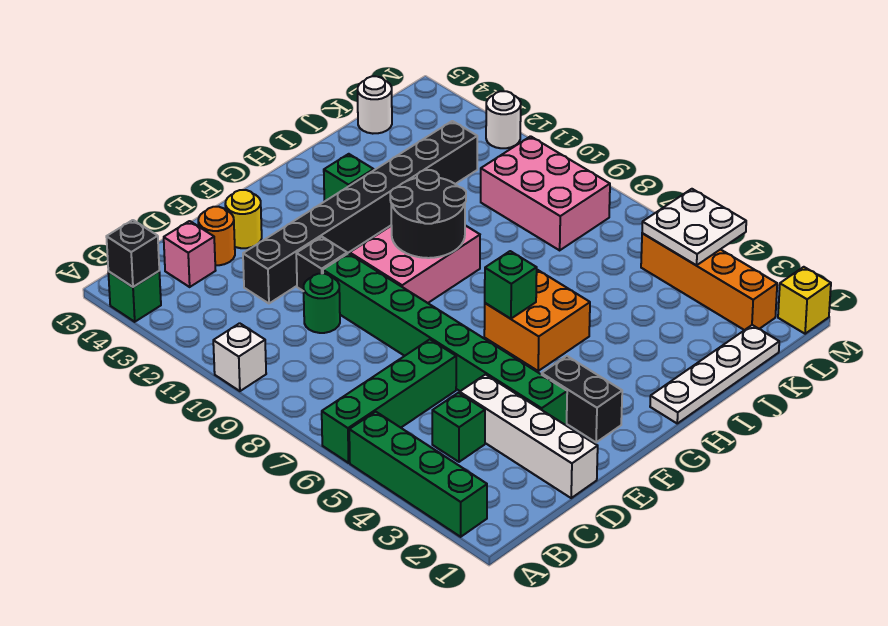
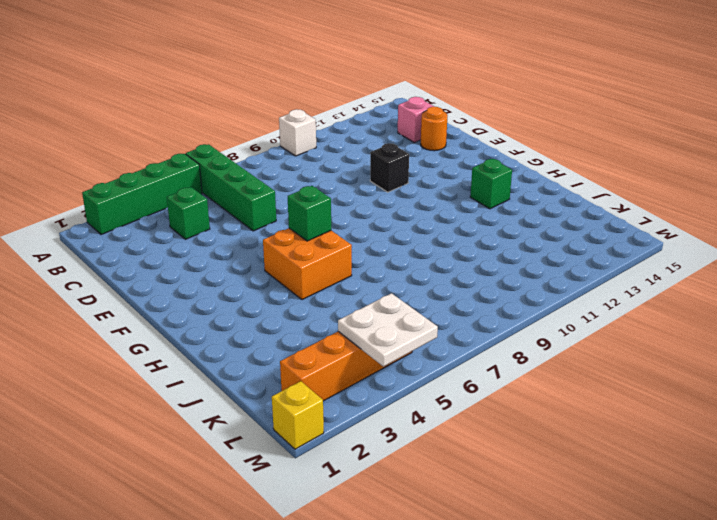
none -> green brick A14 level 1
none -> white brick D1:D4 level 1
none -> green round brick D10 level 1

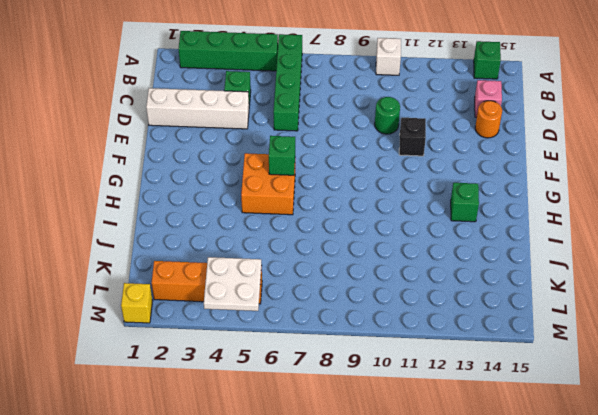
none -> black brick D12:K12 level 1
none -> green brick E3:E10 level 1
none -> yellow round brick E14 level 1

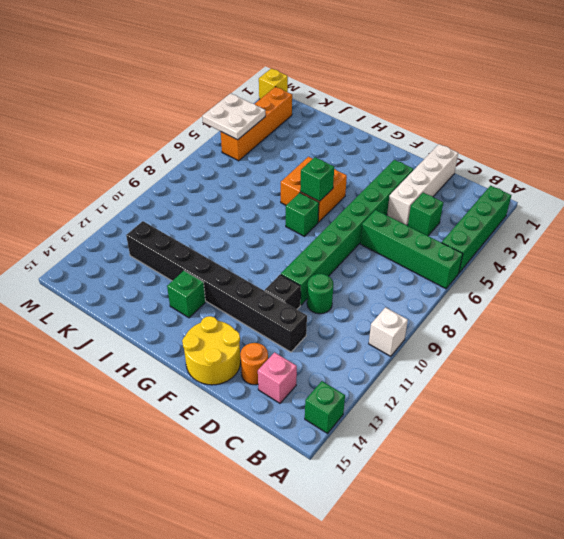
yellow round brick E14:F15 level 1 -> yellow round brick E14 level 1
green brick G7 level 1 -> none
none -> black brick F2:F3 level 1
none -> pink brick F9:H10 level 1
none -> white plate H1:K1 level 1

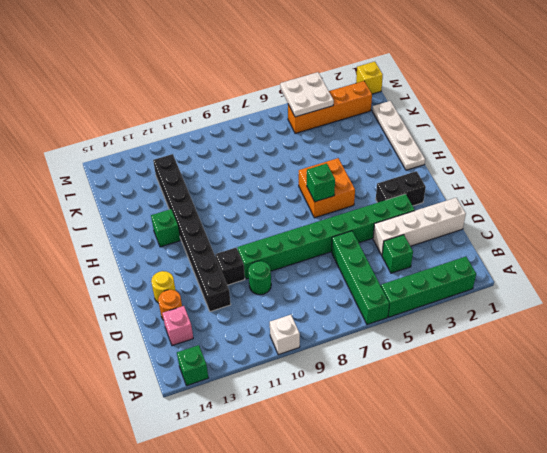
none -> pink brick F9:H10 level 1
none -> pink brick K8:L10 level 1
none -> white round brick K15 level 1

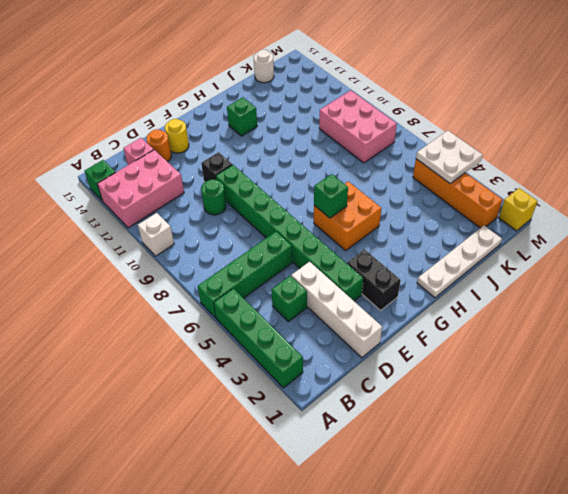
pink brick A12:C13 level 1 -> pink brick F9:H10 level 1
none -> black brick D12:K12 level 1
none -> white round brick M12 level 1
none -> black brick A14 level 2

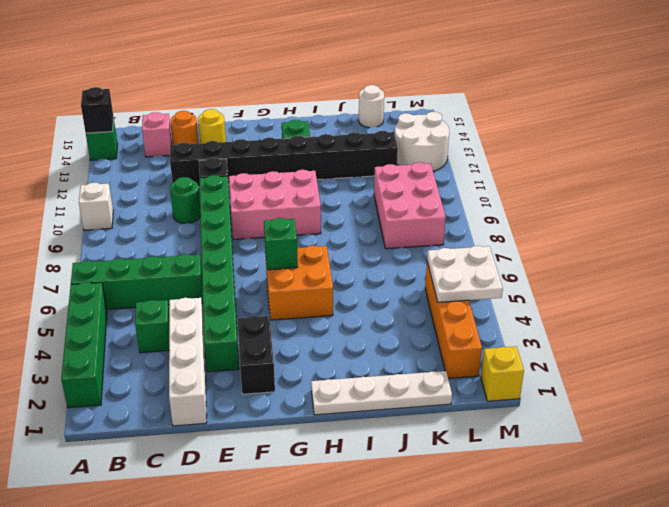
white round brick L12:M13 level 1 -> white round brick M12 level 1
none -> black round brick G9:H10 level 2

